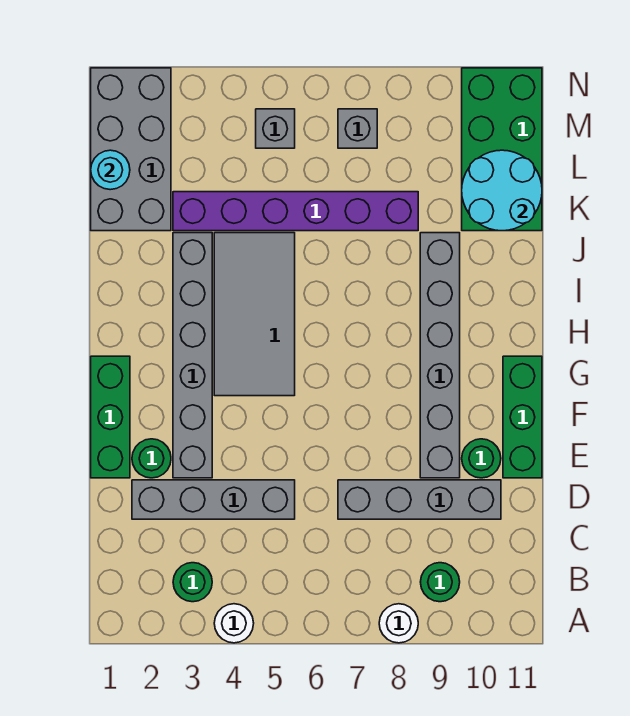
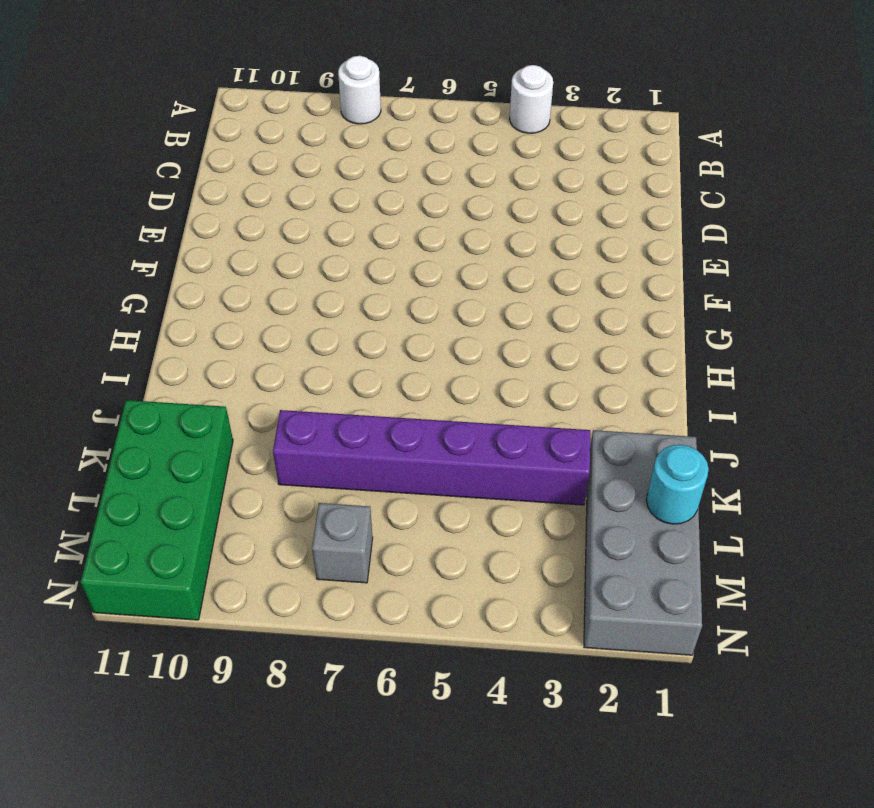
none -> green round brick B3 level 1
none -> green round brick B9 level 1
none -> grey brick D2:D5 level 1

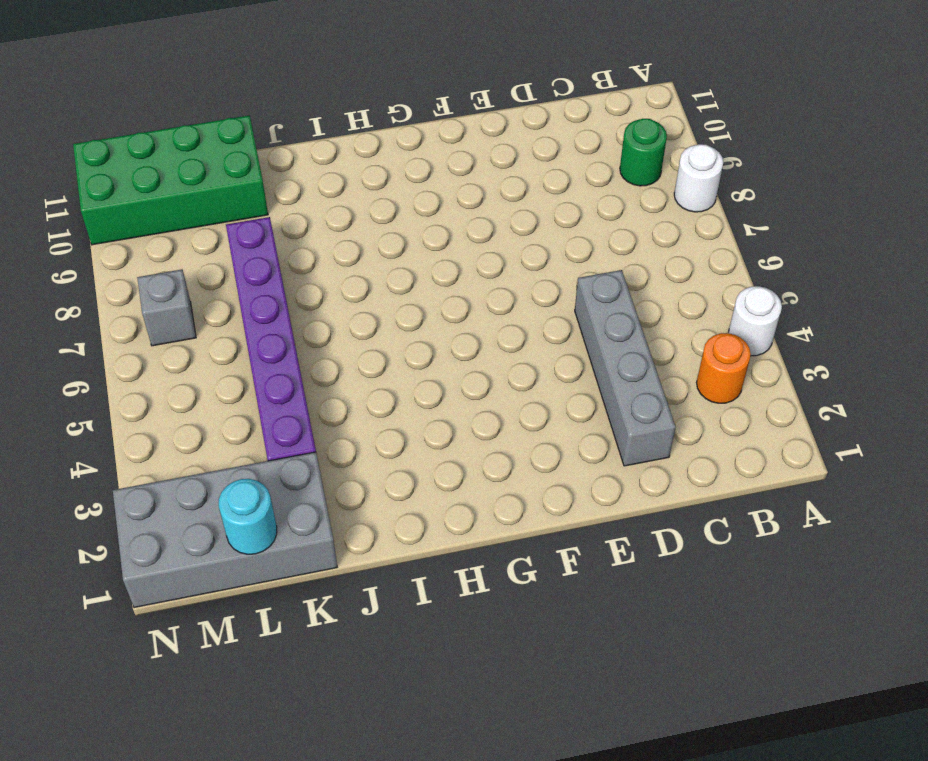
orange round brick B3 level 1 -> green round brick B3 level 1
none -> grey brick D7:D10 level 1
none -> green brick E1:G1 level 1
none -> green round brick E2 level 1

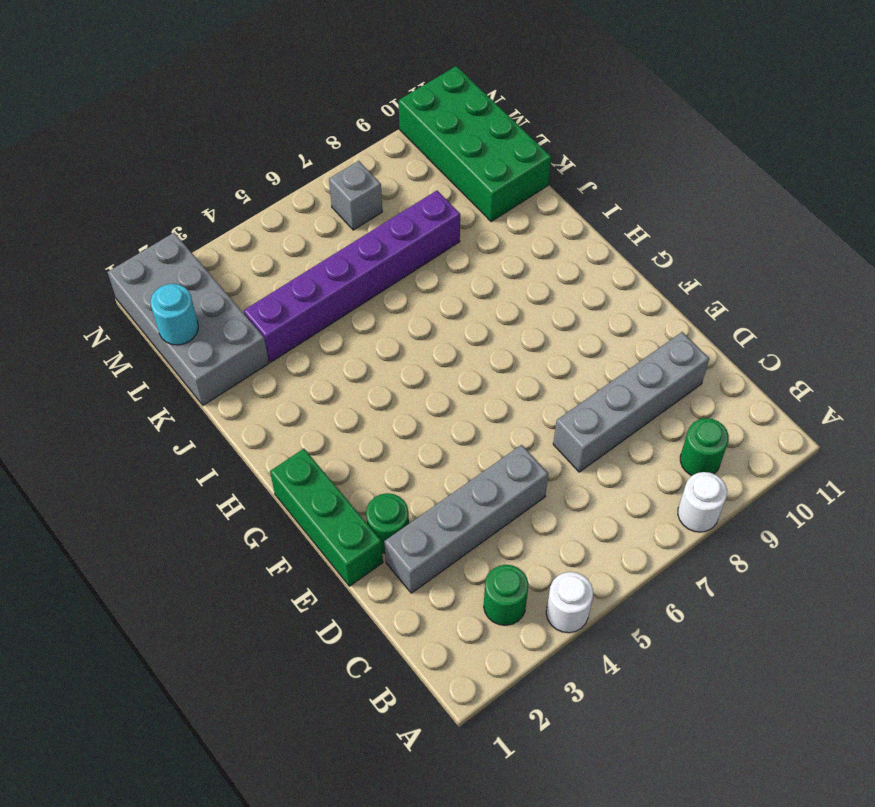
none -> grey brick E3:J3 level 1
none -> grey brick E9:J9 level 1
none -> green round brick E10 level 1

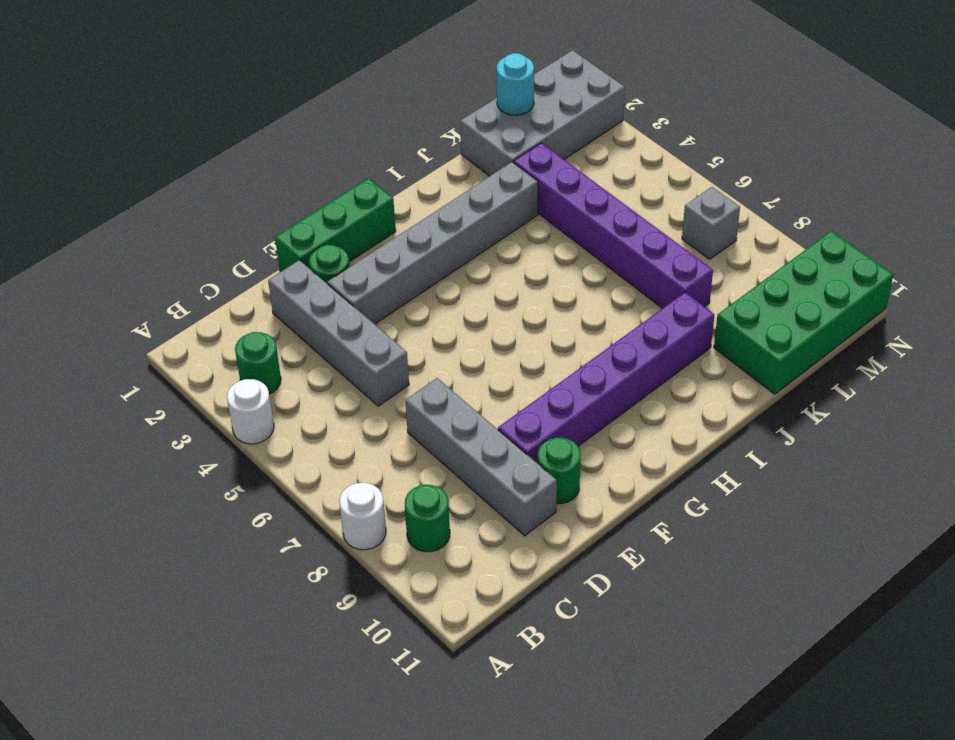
purple brick E9:J9 level 1 -> grey brick E9:J9 level 1
none -> green brick E11:G11 level 1
none -> grey tile G4:J5 level 1
none -> grey brick M5 level 1

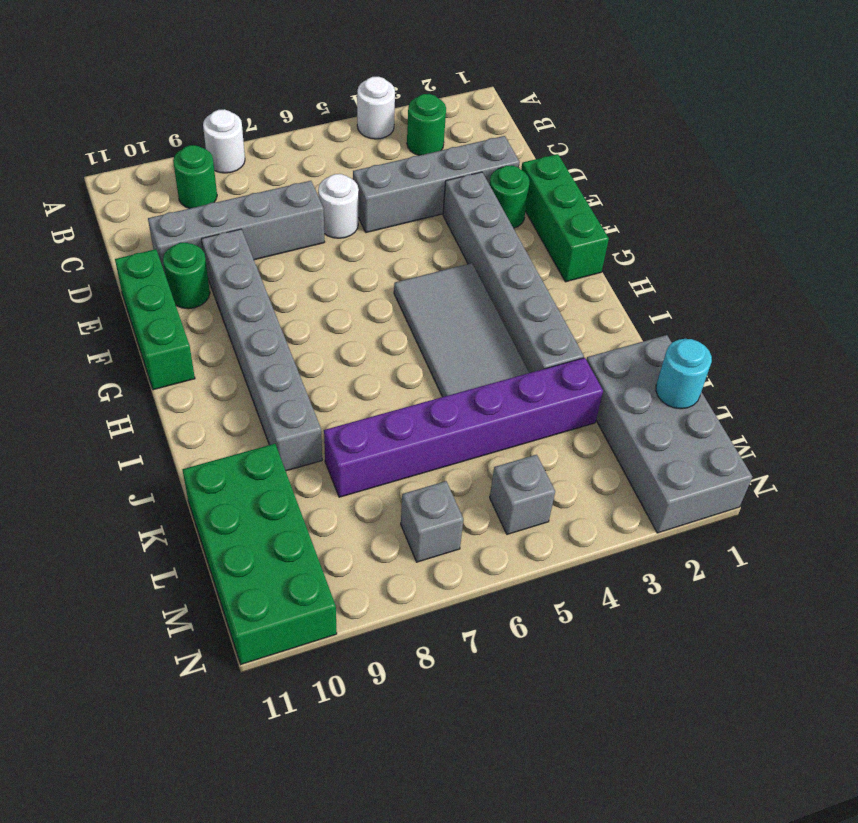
white round brick D6 level 1 -> none
none -> cyan round brick K10:L11 level 2

